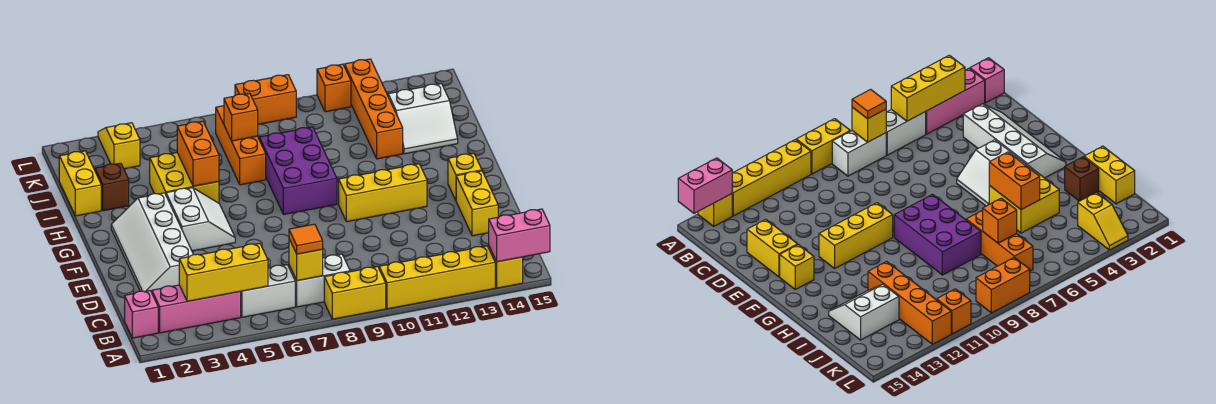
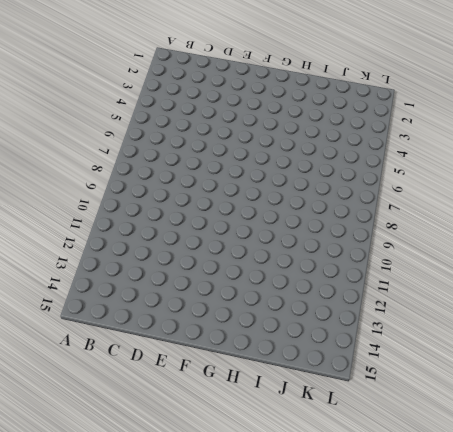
none -> yellow brick A8:A9 level 1
none -> yellow brick A10:A13 level 1
none -> yellow brick A14 level 1

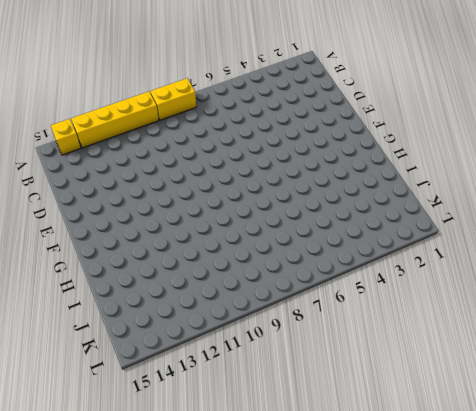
none -> pink brick B1 level 1
none -> pink brick B2:B4 level 1
none -> white brick B5:B6 level 1

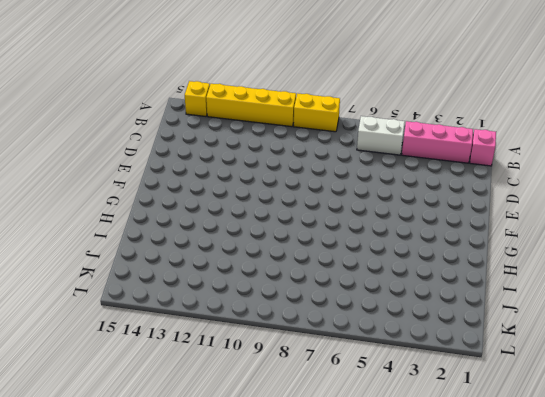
none -> white brick B7:B8 level 1
none -> white slope D2:G3 level 1 top 3
none -> yellow brick D14:E14 level 1

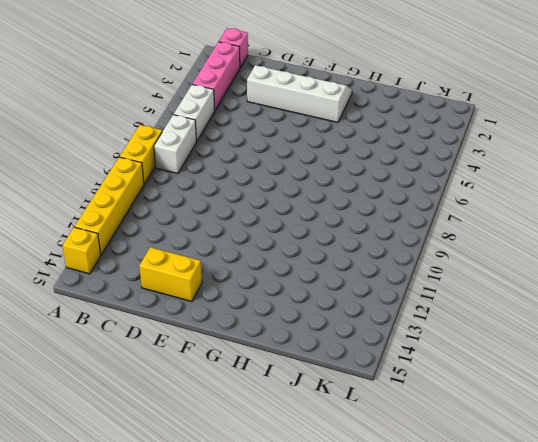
none -> white slope F4:G5 level 1 top 4
none -> yellow brick F10:F12 level 1
none -> yellow brick F14 level 1

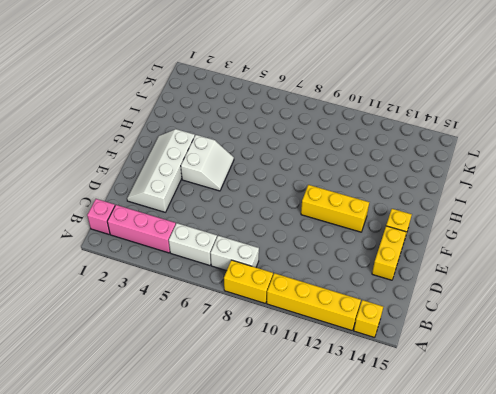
none -> purple brick G8:I9 level 1
none -> yellow brick H4:I5 level 1
none -> yellow brick I1:J1 level 1

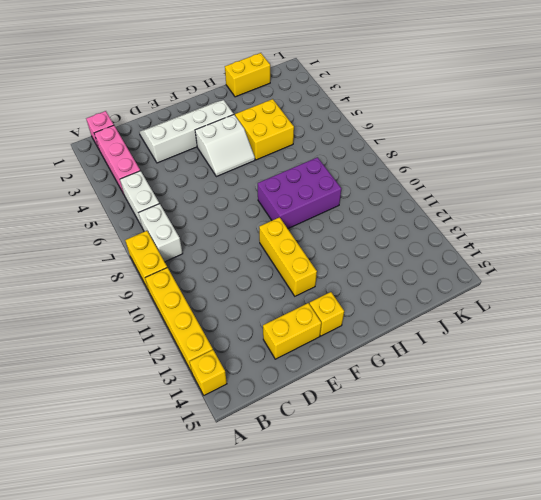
none -> brown brick I2 level 1
none -> orange brick I7:K7 level 1
none -> orange brick I12:L12 level 1

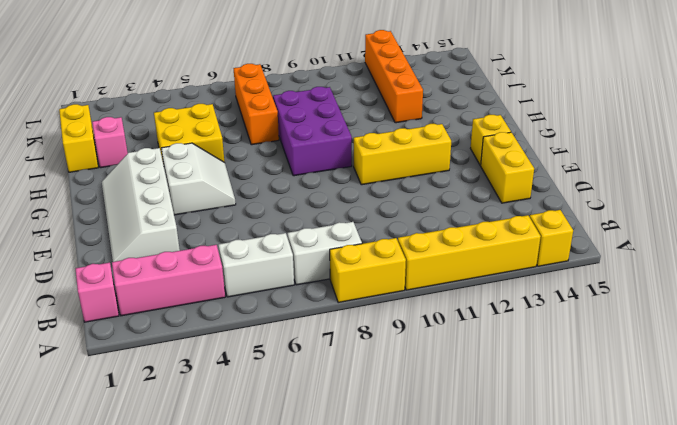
pink brick I2 level 1 -> brown brick I2 level 1
none -> white slope I13:J14 level 1 top J
none -> yellow slope K3:L3 level 1 top K
none -> orange brick L8:L9 level 1

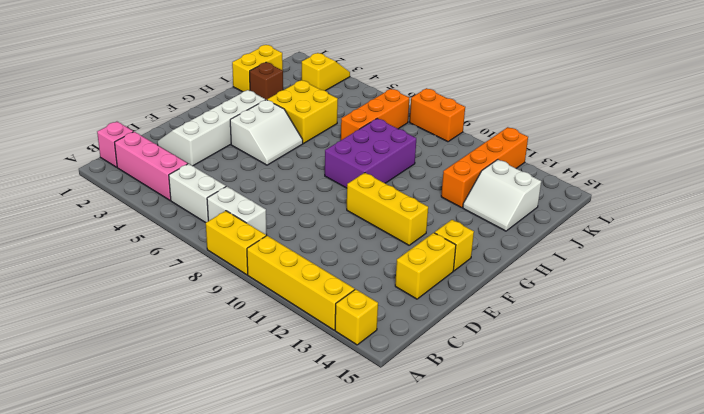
none -> orange brick L11 level 1
none -> pink brick A14:A15 level 2
none -> yellow brick B3:B5 level 2

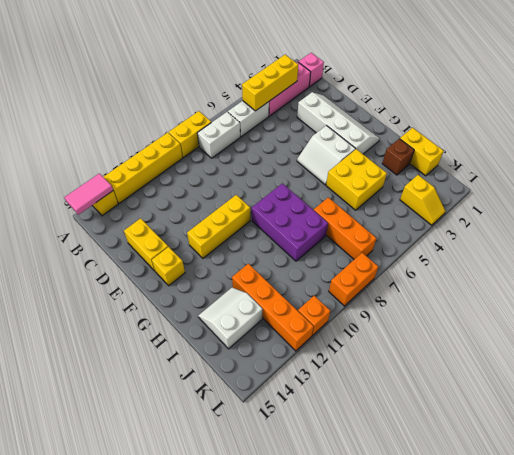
pink tile A14:A15 level 2 -> pink brick A14:A15 level 2
none -> yellow brick B7 level 2
none -> orange brick H5:I5 level 2
none -> orange brick J7 level 2

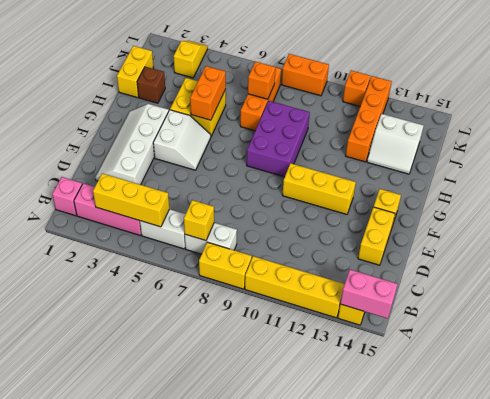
none -> orange tile B7 level 3

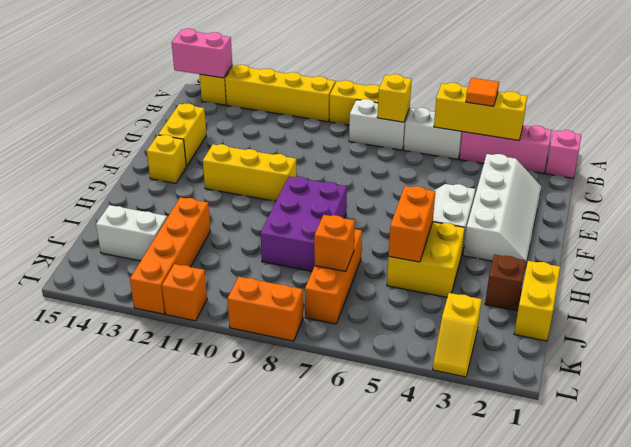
orange tile B4 level 3 -> orange tile B7 level 3

